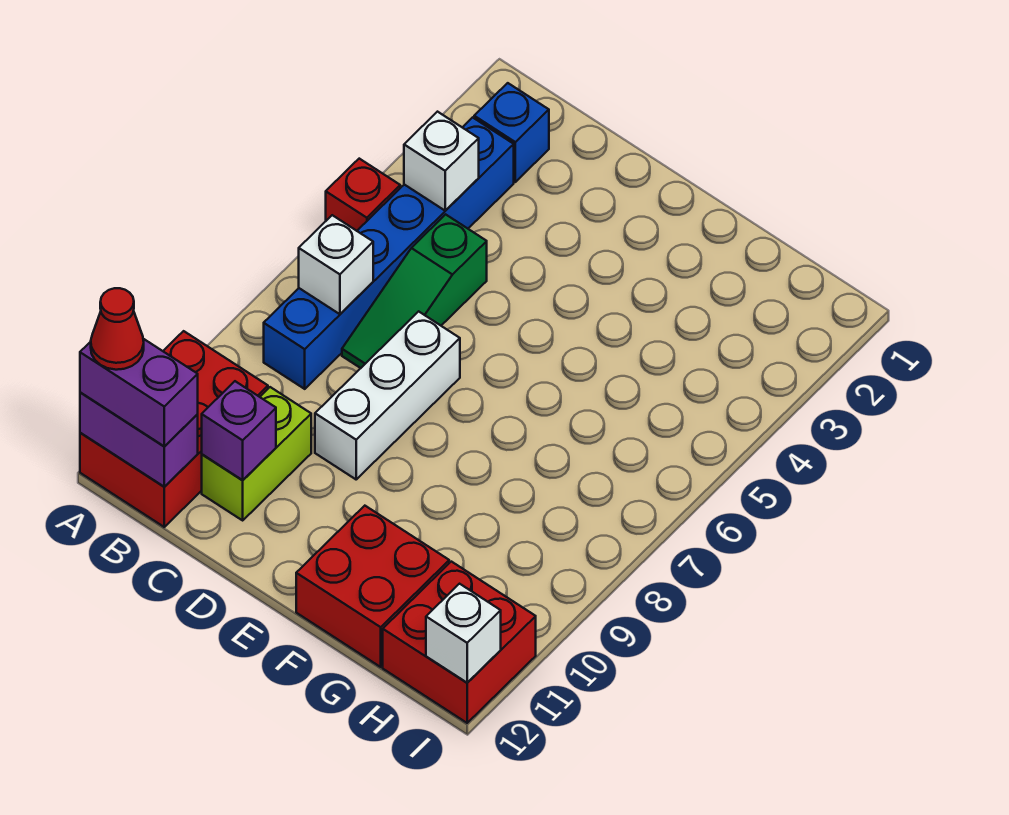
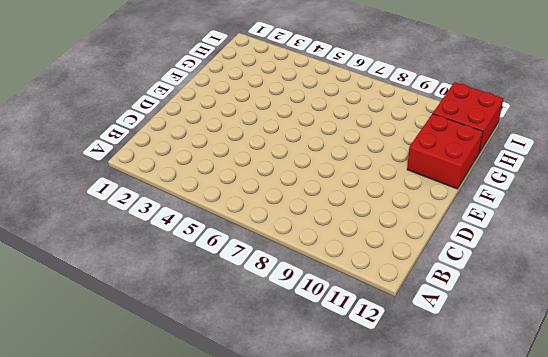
none -> red brick A5 level 1
none -> red brick A10:B12 level 1
none -> blue brick B2 level 1

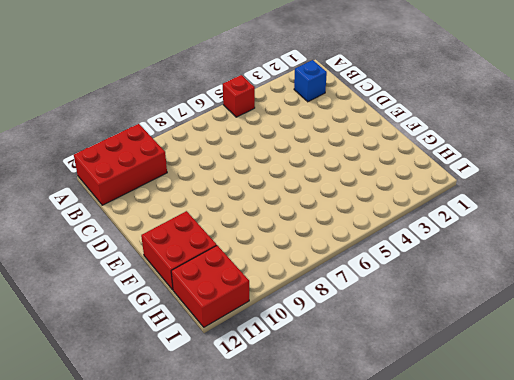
none -> blue brick B3:B8 level 1
none -> green slope C5:C7 level 1 top 5
none -> lime brick C10:C11 level 1

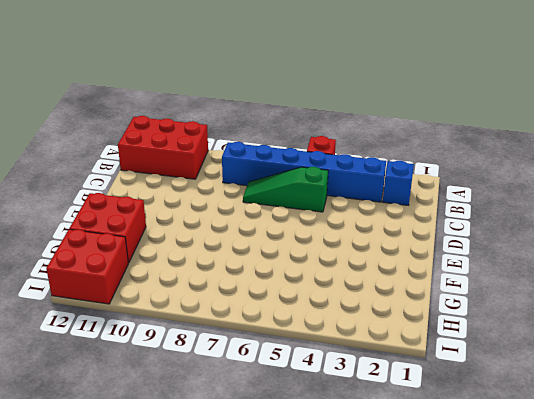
none -> lime brick C10:C11 level 1
none -> white brick D7:D9 level 1
none -> purple brick A12:B12 level 2

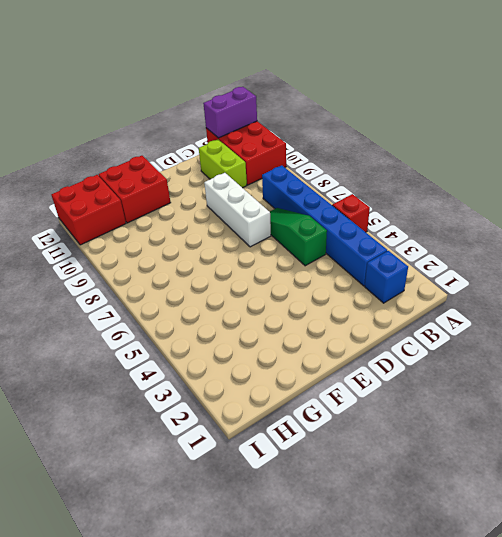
none -> white brick B4 level 2
none -> white brick B7 level 2
none -> purple brick C11 level 2

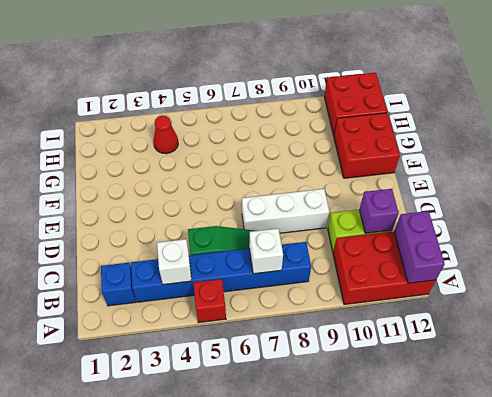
red cone H4 level 1 -> red cone A12 level 4
none -> white brick I12 level 2
none -> purple brick A12:B12 level 3

